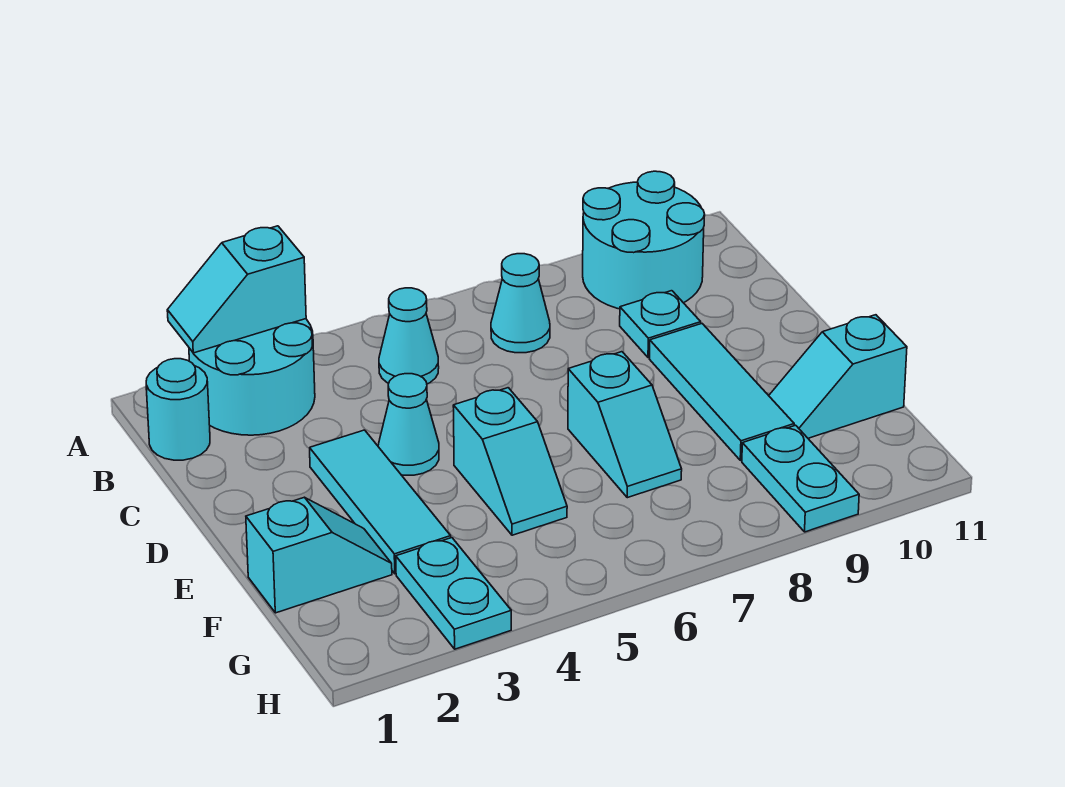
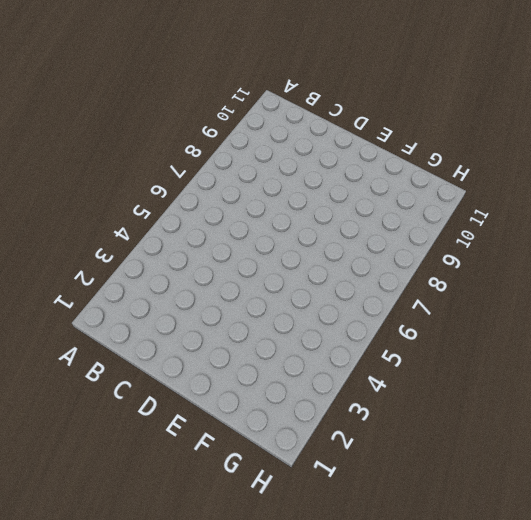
none -> cyan round brick A2:B3 level 1
none -> cyan round brick A9:B10 level 1
none -> cyan round brick B1 level 1

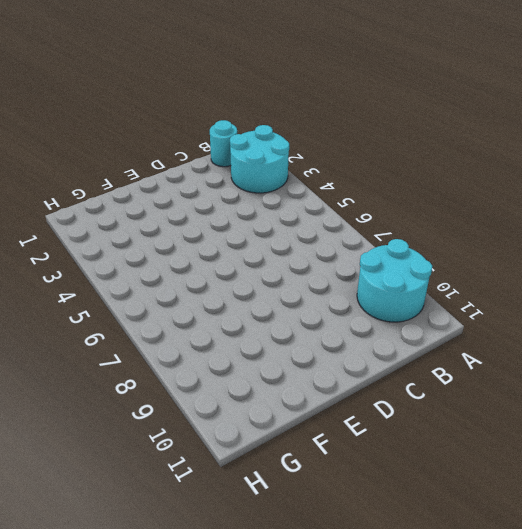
none -> cyan cone B5 level 1
none -> cyan cone B7 level 1
none -> cyan plate C9 level 1

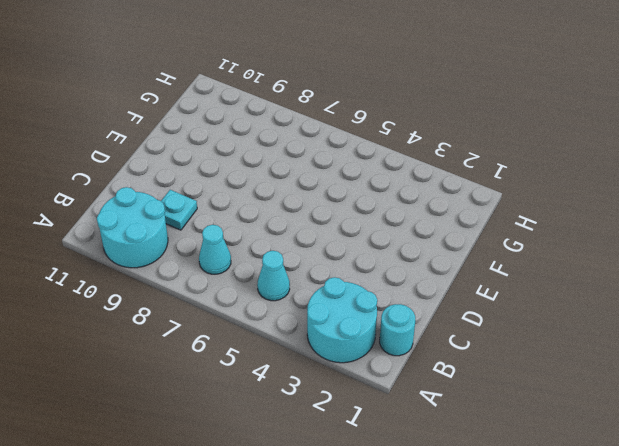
none -> cyan tile D3:F3 level 1
none -> cyan cone D4 level 1
none -> cyan tile D9:F9 level 1

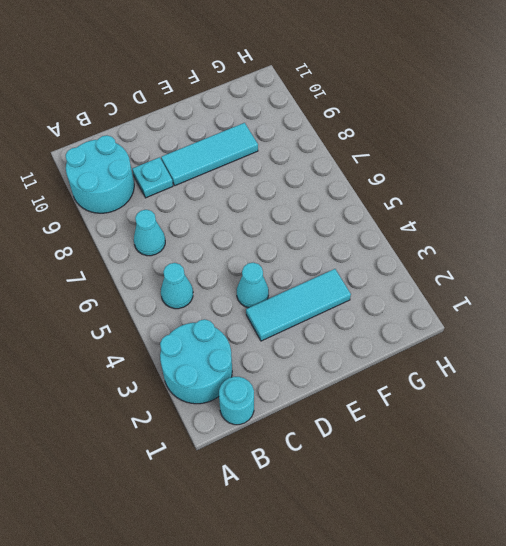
none -> cyan slope E5:F5 level 1 top E
none -> cyan slope E7:F7 level 1 top E
none -> cyan slope F1:F2 level 1 top 1

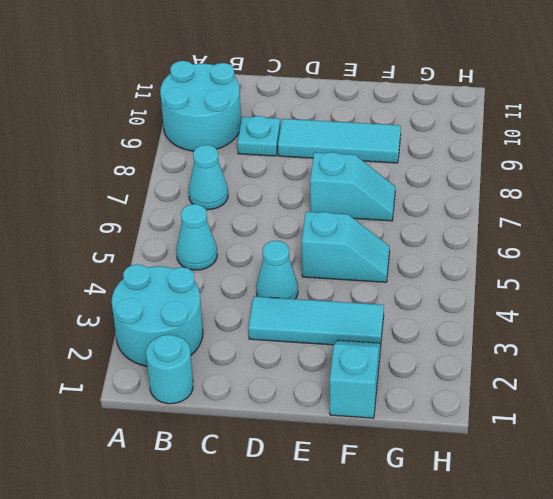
none -> cyan slope F10:F11 level 1 top 11
none -> cyan plate G3:H3 level 1
none -> cyan plate G9:H9 level 1

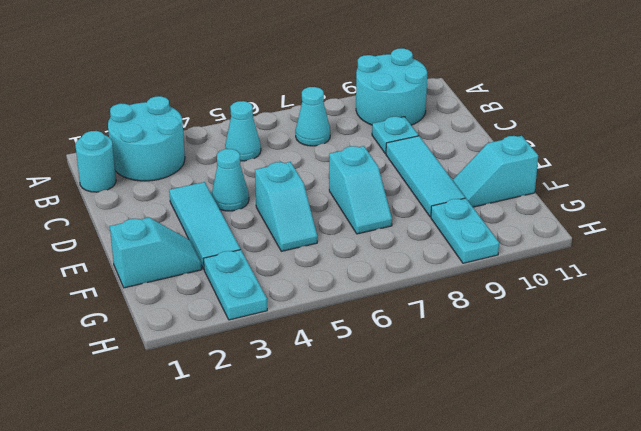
none -> cyan slope A2:A3 level 2 top 3

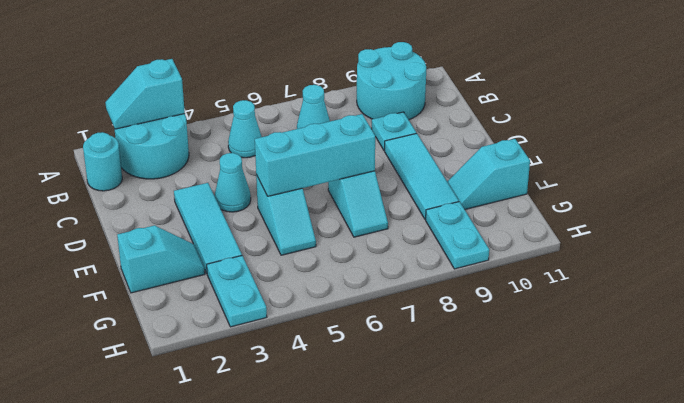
cyan brick E5:E7 level 2 -> none

